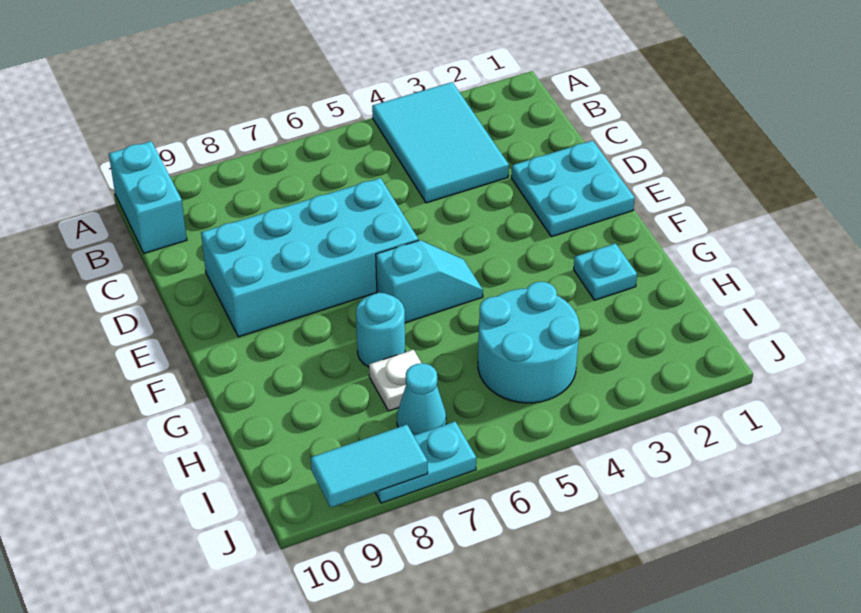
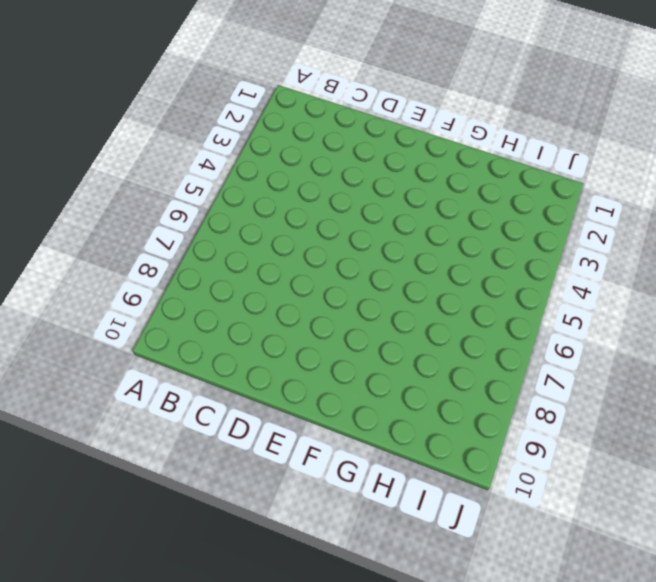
none -> cyan tile A3:C4 level 1
none -> cyan brick A10:B10 level 1
none -> cyan plate D1:E2 level 1

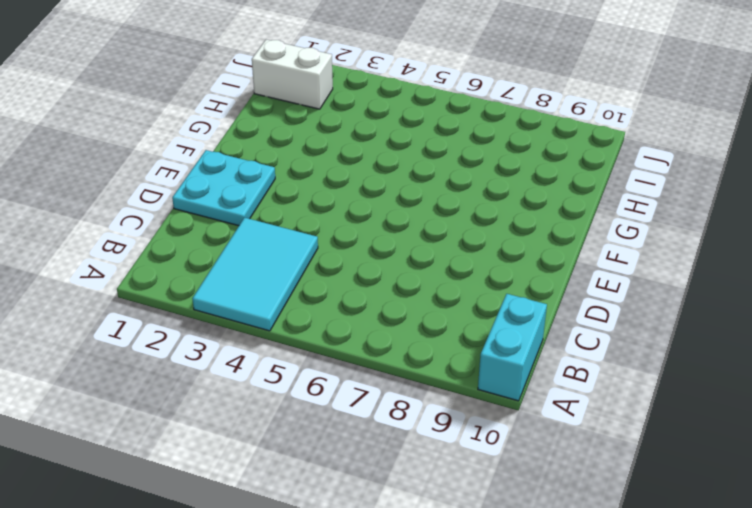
white brick I1:I2 level 1 -> none
none -> cyan brick D6:E9 level 1
none -> cyan slope F5:F6 level 1 top 6
none -> cyan plate G2 level 1

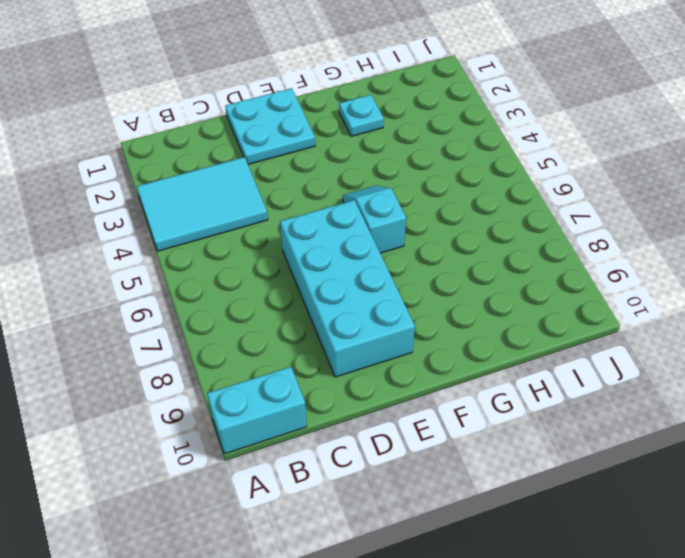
none -> cyan round brick G7 level 1
none -> cyan round brick H4:I5 level 1
none -> white plate H7 level 1

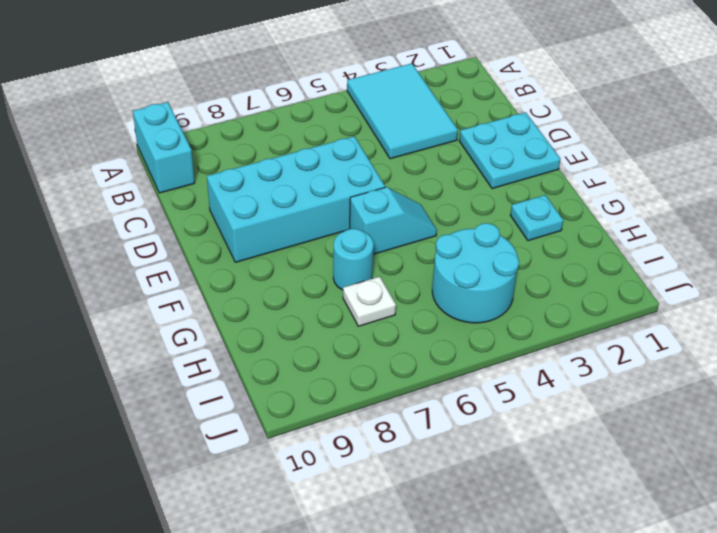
none -> cyan cone I7 level 1
none -> cyan plate J7:J8 level 1
none -> cyan tile J8:J9 level 2

